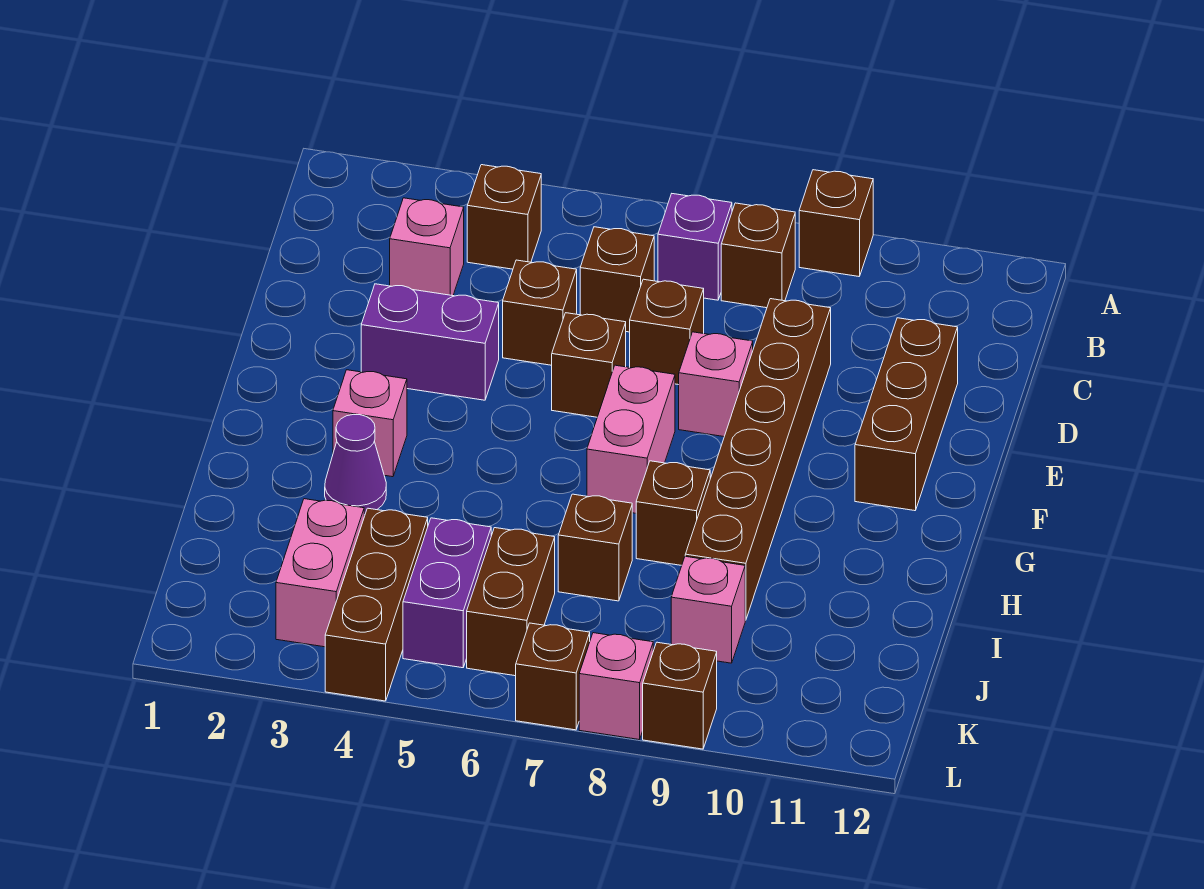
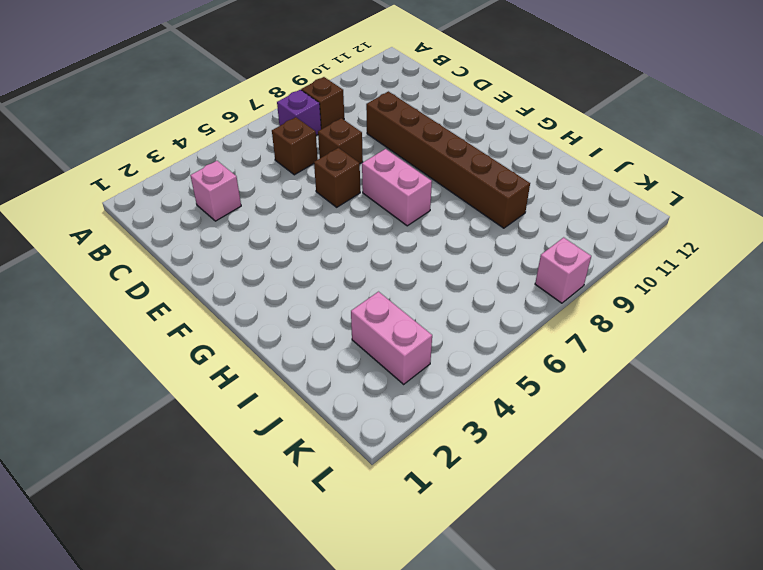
none -> brown brick A9 level 1
none -> brown brick B4 level 1
none -> brown brick D5 level 1

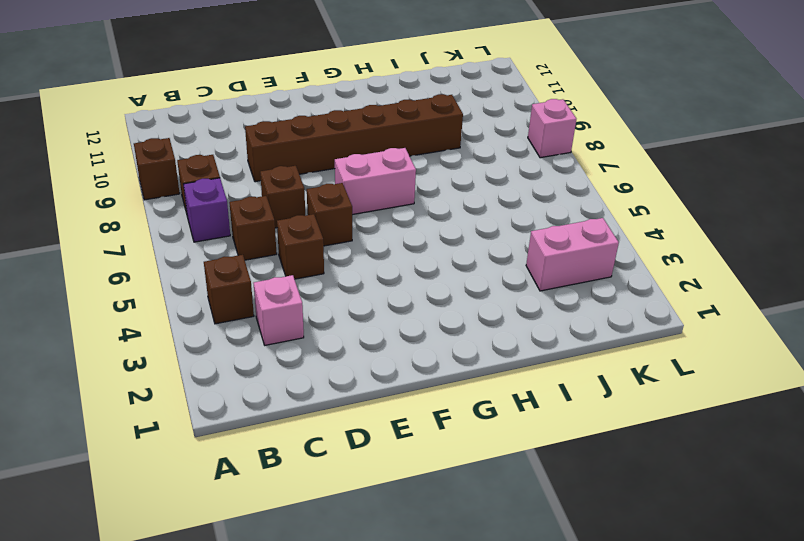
none -> brown brick D11:F11 level 1
none -> purple brick E3:E4 level 1
none -> pink brick E8 level 1

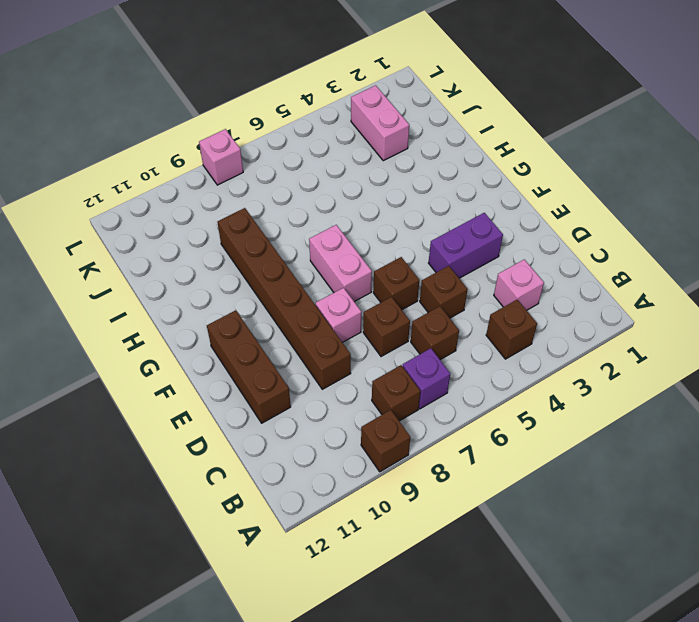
none -> pink brick G3 level 1
none -> purple cone H3 level 1
none -> brown brick H8 level 1

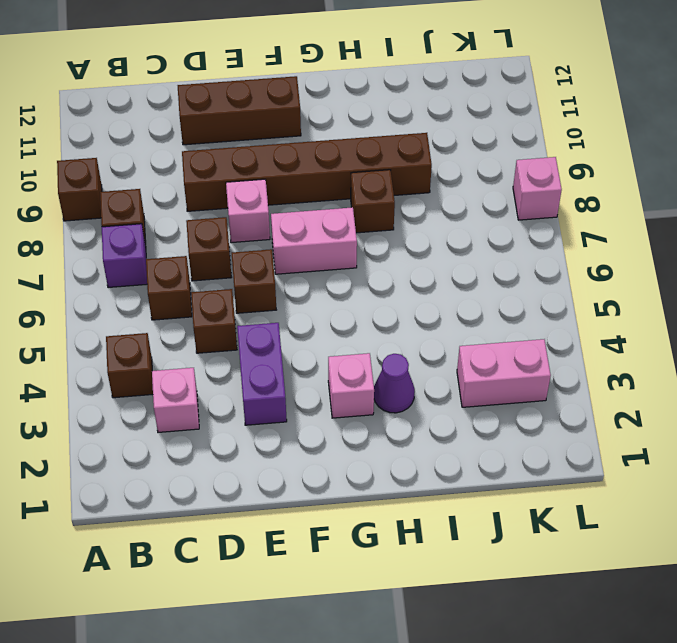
none -> brown brick I7 level 1
none -> brown brick J4:L4 level 1
none -> purple brick J5:K5 level 1

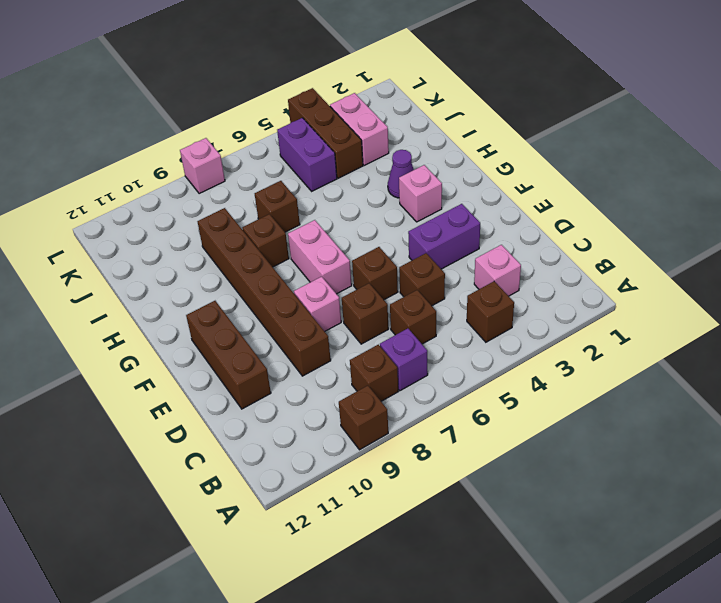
none -> brown brick J6:K6 level 1
none -> pink brick J9 level 1
none -> brown brick L7 level 1

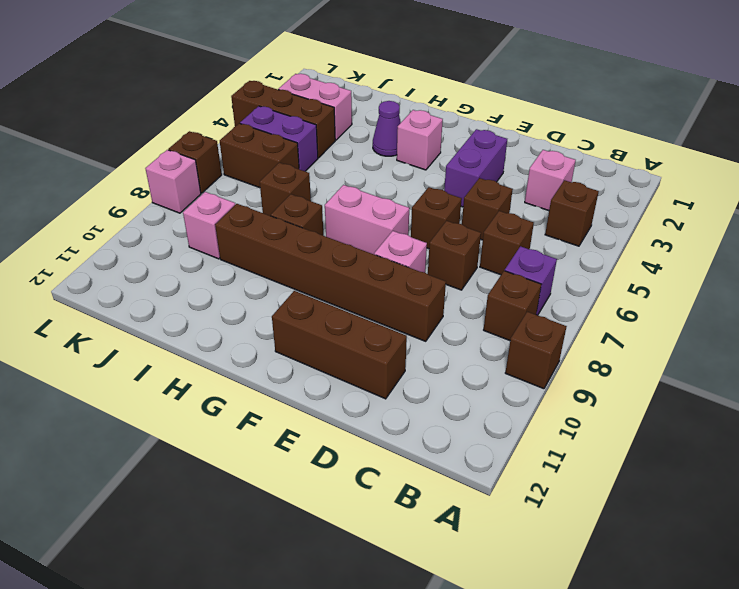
none -> brown brick L9 level 1

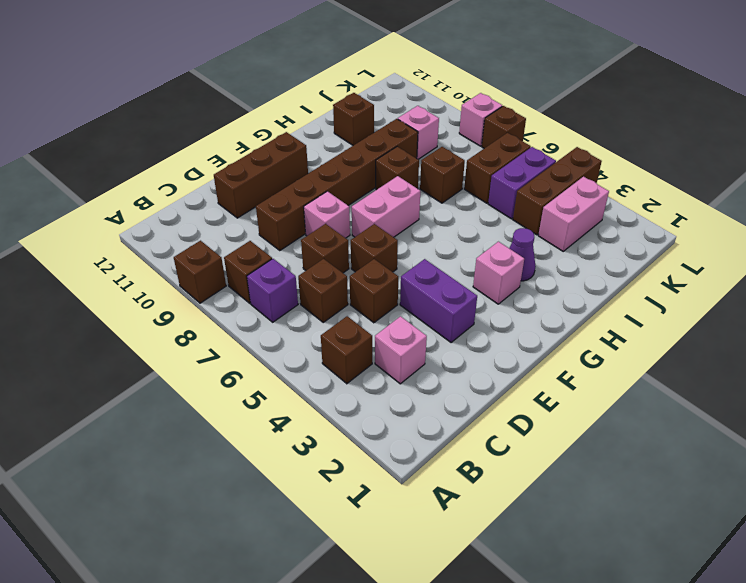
brown brick I11 level 1 -> brown brick L9 level 1

